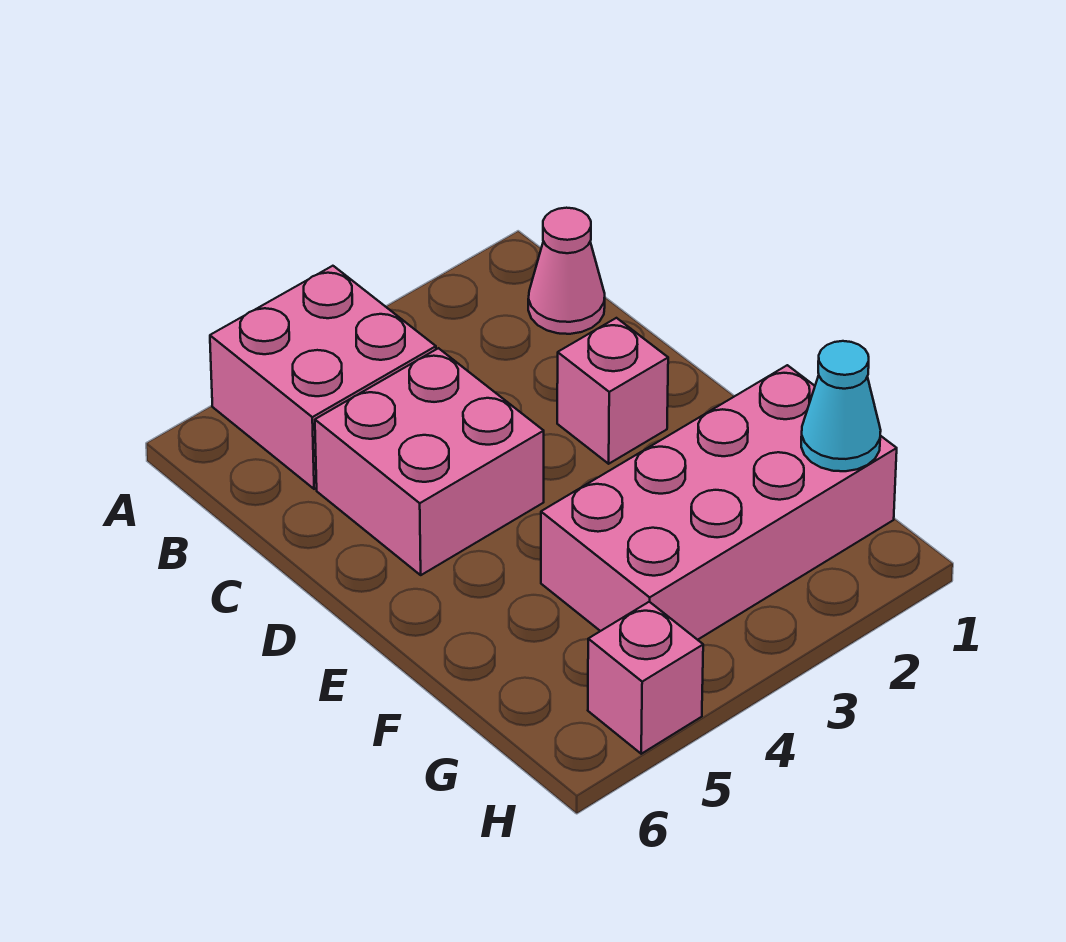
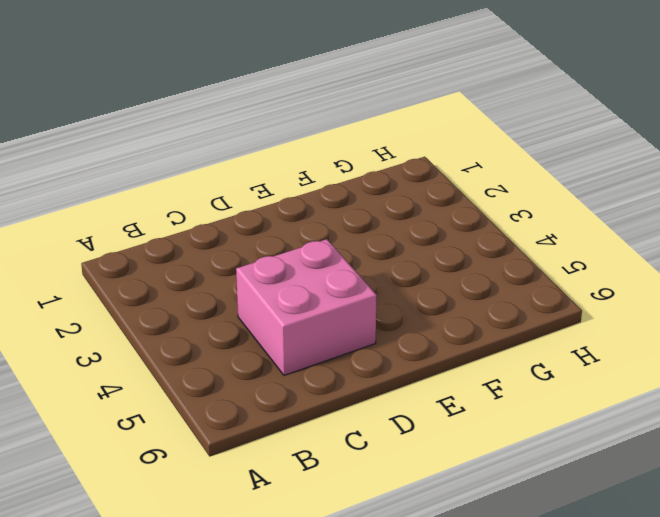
none -> pink brick A4:B5 level 1
none -> pink cone B1 level 1

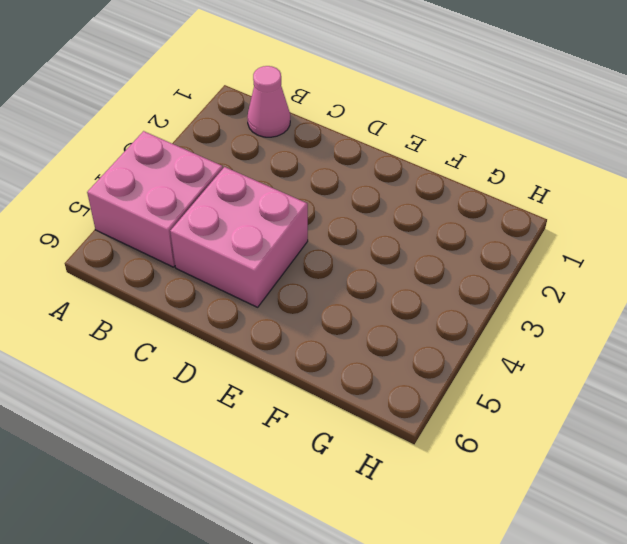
none -> pink brick D2 level 1
none -> pink brick F1:G4 level 1

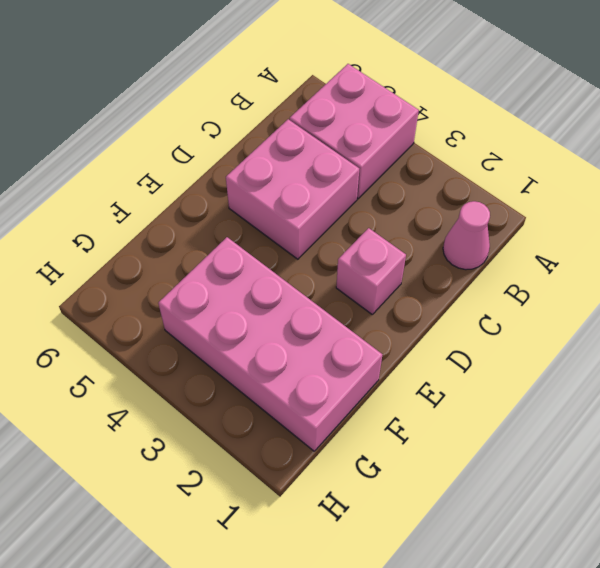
none -> pink brick H5 level 1
none -> cyan cone G1 level 2

